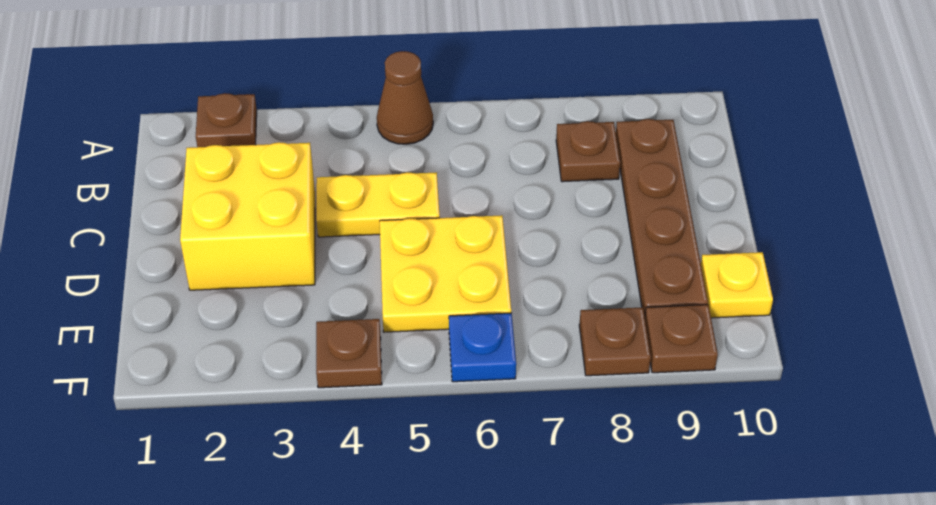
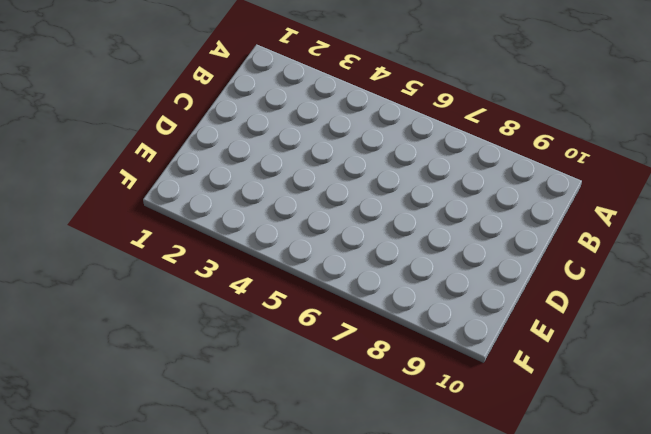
none -> brown plate A2 level 1
none -> brown cone A5 level 1
none -> brown plate B8 level 1

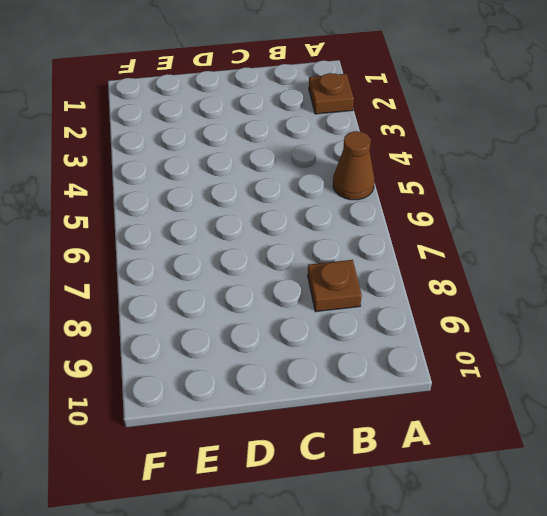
none -> brown plate B9:E9 level 1
none -> yellow brick C2:D3 level 1
none -> yellow plate C4:C5 level 1

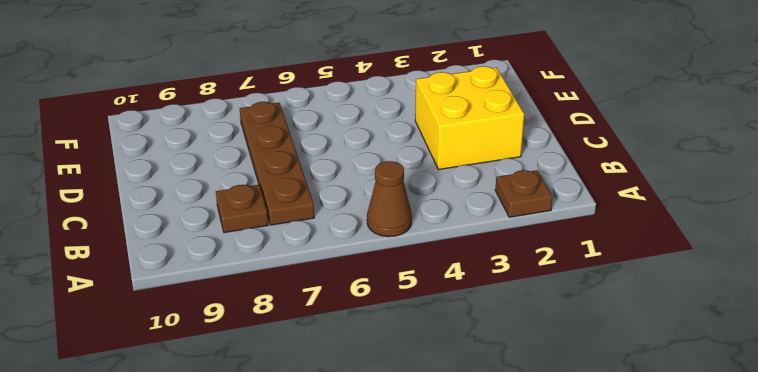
brown plate B7:E7 level 1 -> brown plate B9:E9 level 1
none -> yellow plate C4:C5 level 1
none -> yellow plate D5:E6 level 1
none -> yellow plate E10 level 1

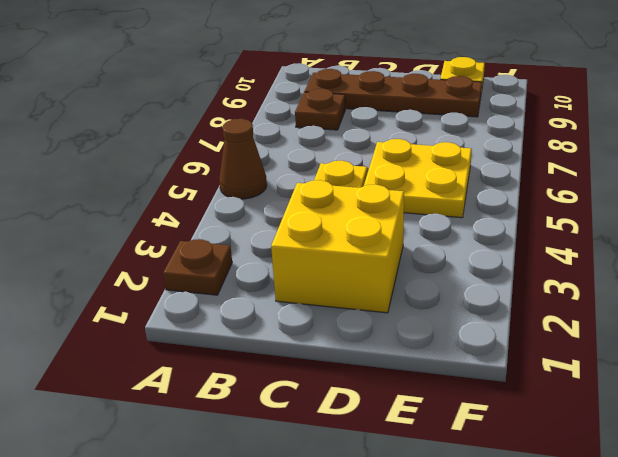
none -> brown plate F4 level 1
none -> blue plate F6 level 1
none -> brown plate F8 level 1

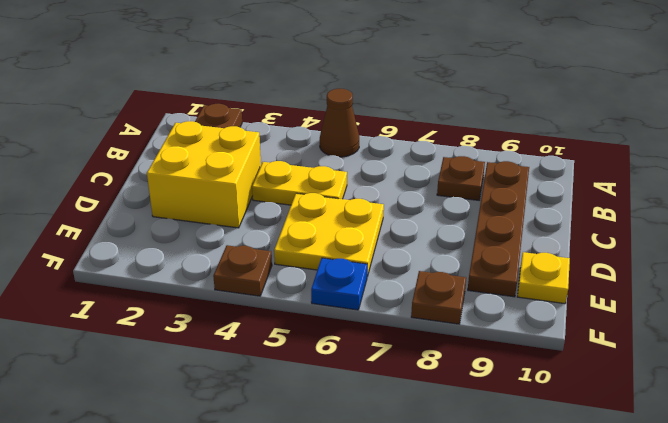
none -> brown plate F9 level 1

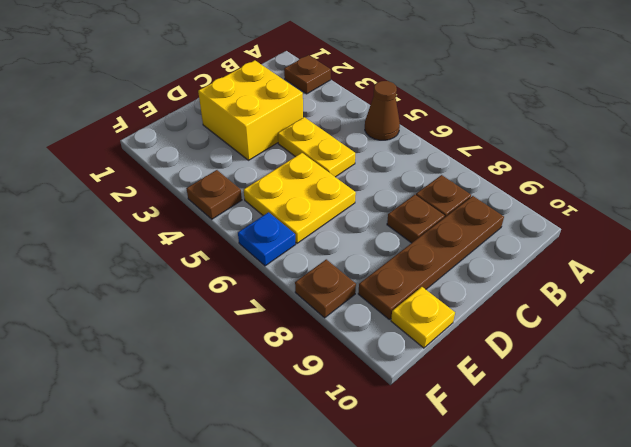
brown plate C8 level 1 -> brown plate F9 level 1

